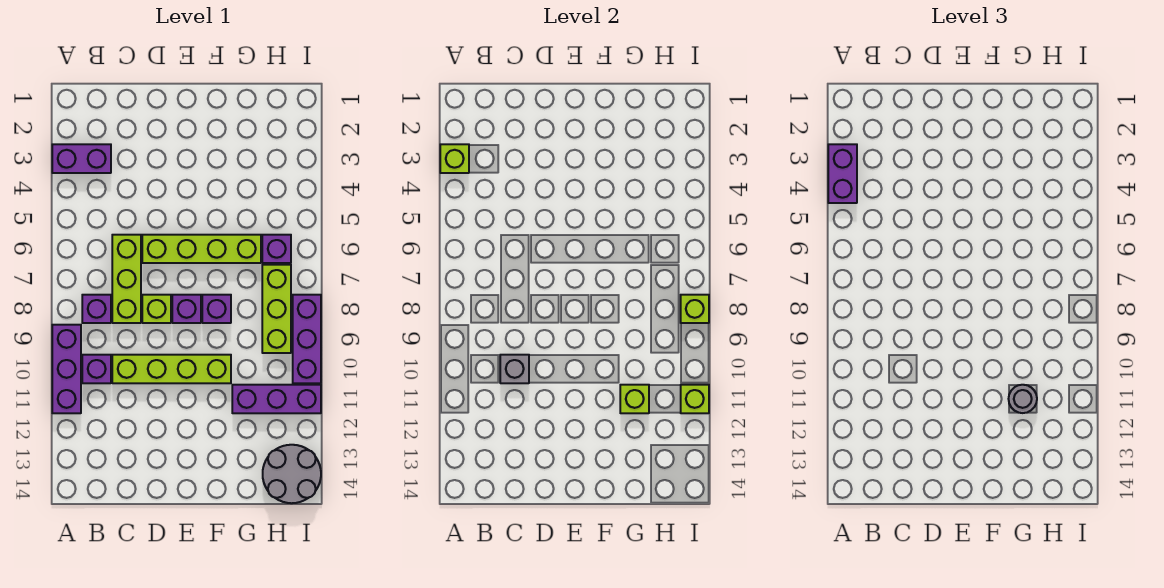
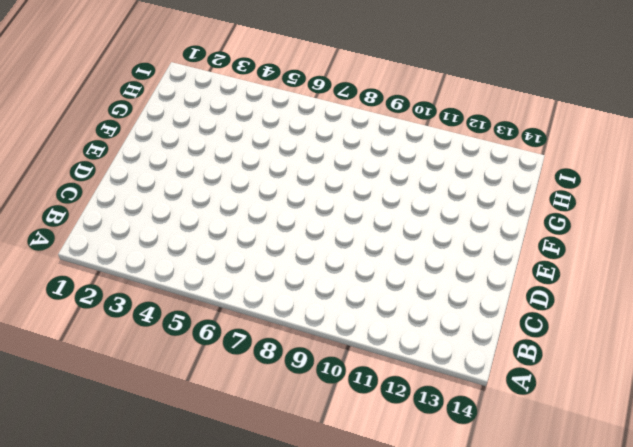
none -> purple brick A3:B3 level 1
none -> purple brick A9:A11 level 1
none -> purple brick B8 level 1

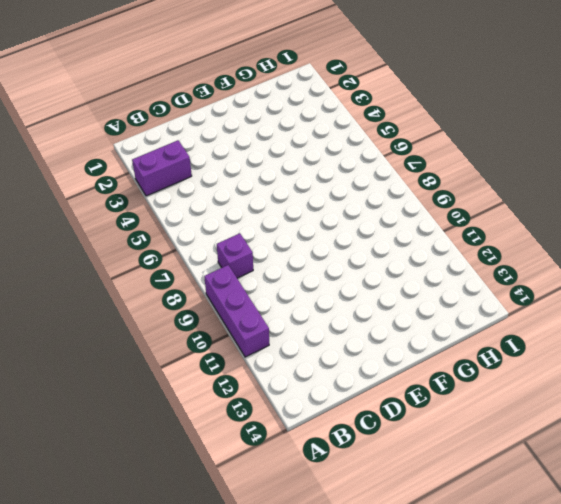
none -> purple brick B10 level 1
none -> lime brick C6:C8 level 1
none -> lime brick C10:F10 level 1

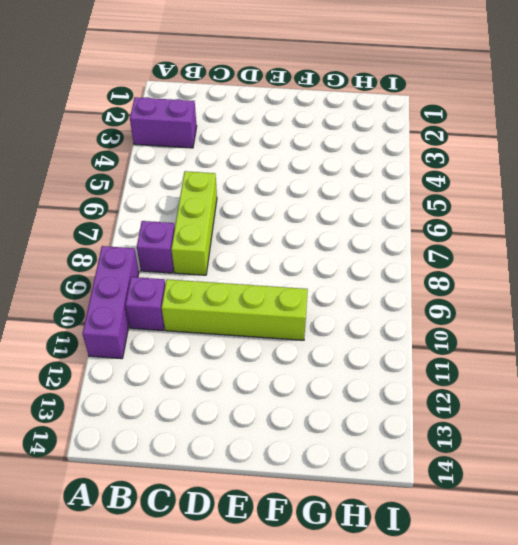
none -> lime brick D6:G6 level 1
none -> lime brick D8 level 1
none -> purple brick E8 level 1

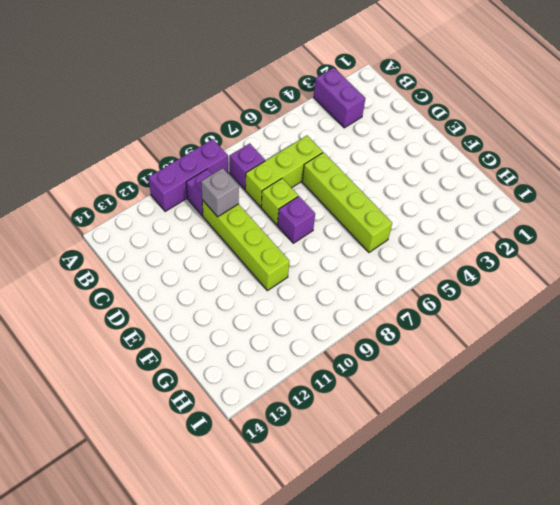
none -> purple brick F8 level 1
none -> purple brick G11:I11 level 1
none -> purple brick H6 level 1

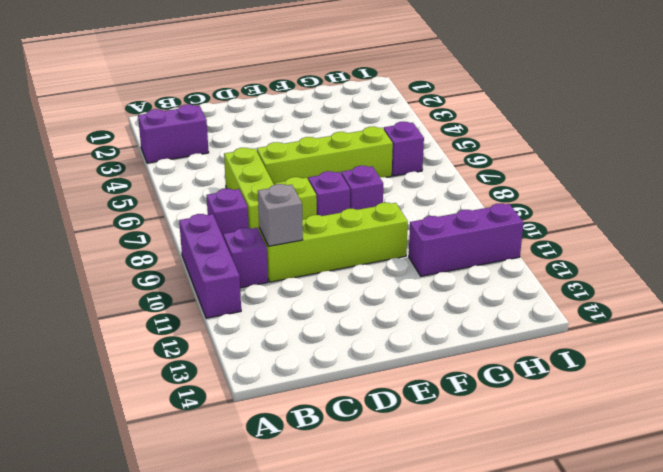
none -> lime brick H7:H9 level 1
none -> grey round brick H13:I14 level 1
none -> purple brick I8:I10 level 1

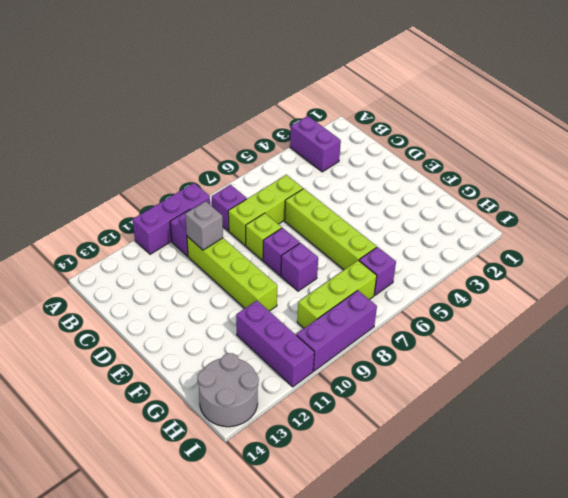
none -> lime brick A3 level 2
none -> lime brick G11 level 2
none -> lime brick I8 level 2

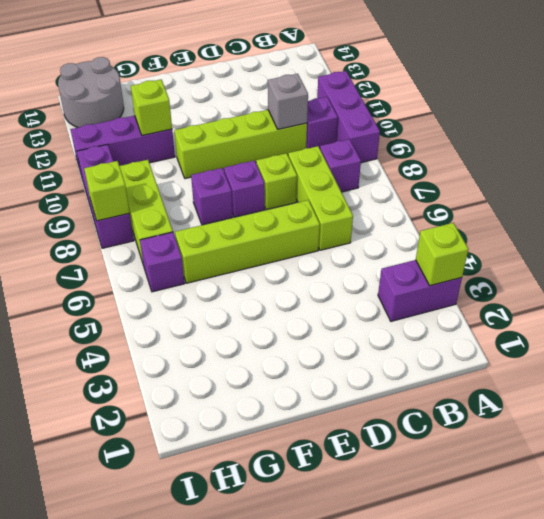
none -> lime brick I11 level 2
none -> purple brick A3:A4 level 3
none -> grey round brick G11 level 3

